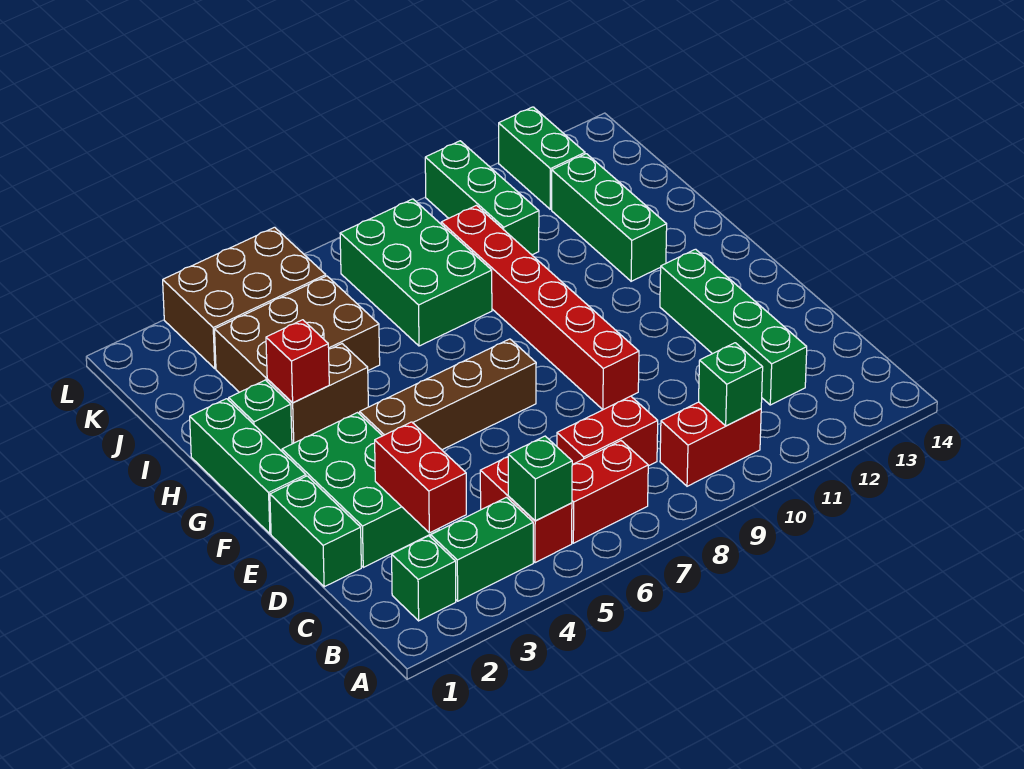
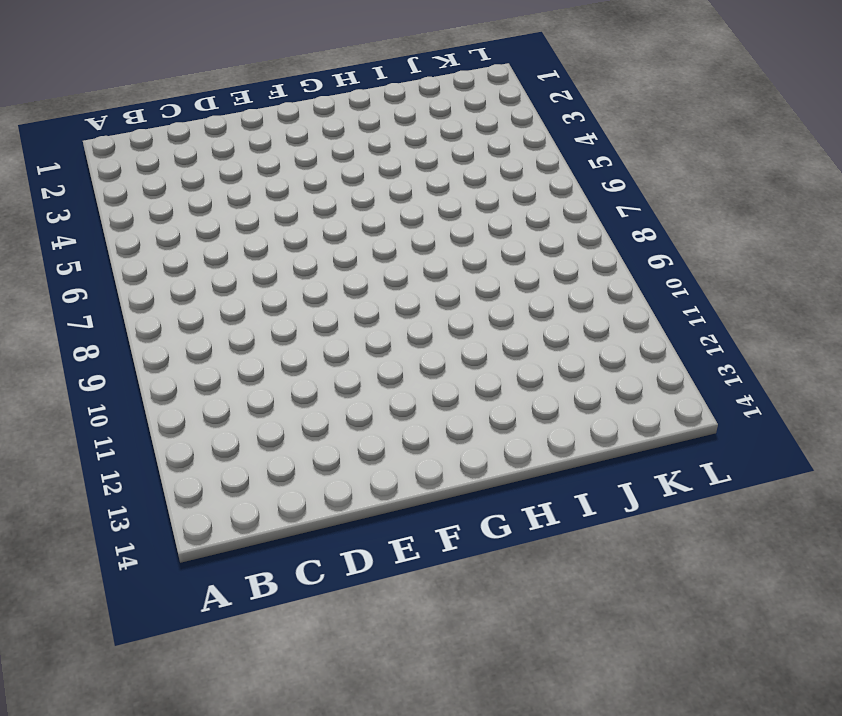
none -> green brick B2 level 1
none -> green brick B3:B4 level 1
none -> red brick B5:C5 level 1

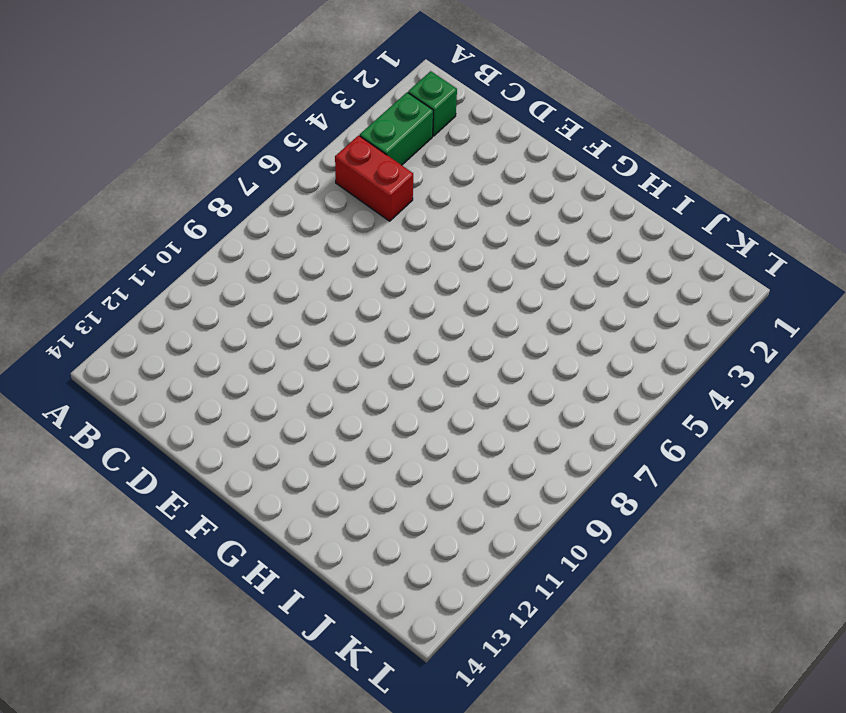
none -> red brick B6:B7 level 1
none -> red brick B9:B10 level 1
none -> red brick C7:C8 level 1

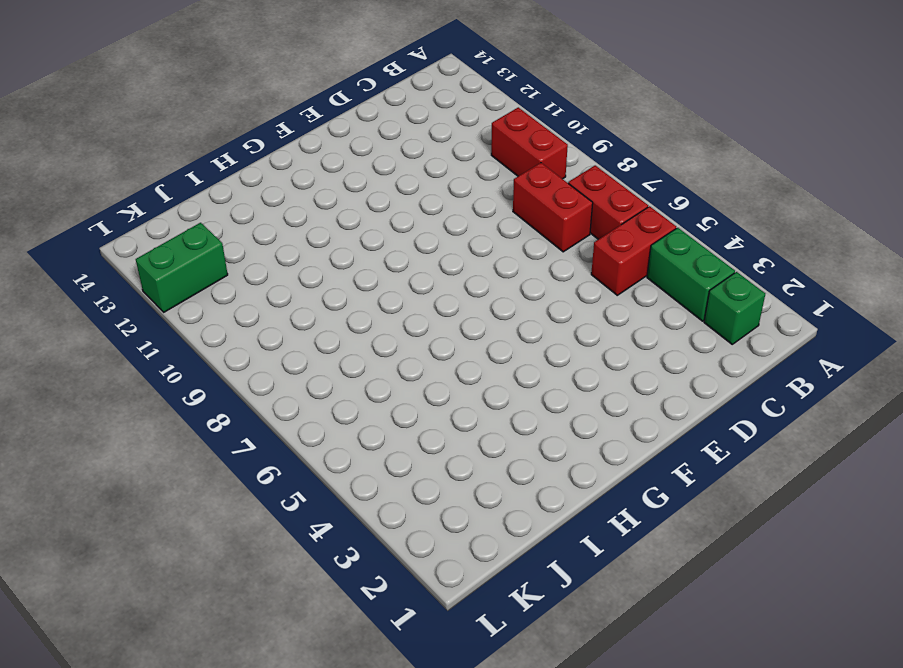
none -> green brick C12:F12 level 1
none -> green brick D1:E1 level 1
none -> green brick D2:F3 level 1

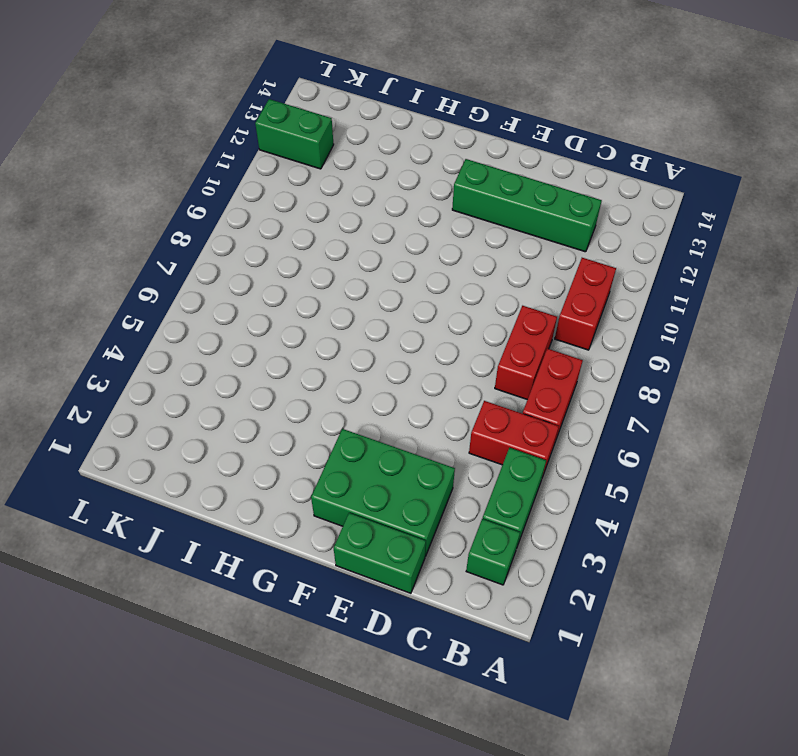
none -> red brick E9:J9 level 1
none -> green brick F1:H1 level 1
none -> brown brick F4:F7 level 1

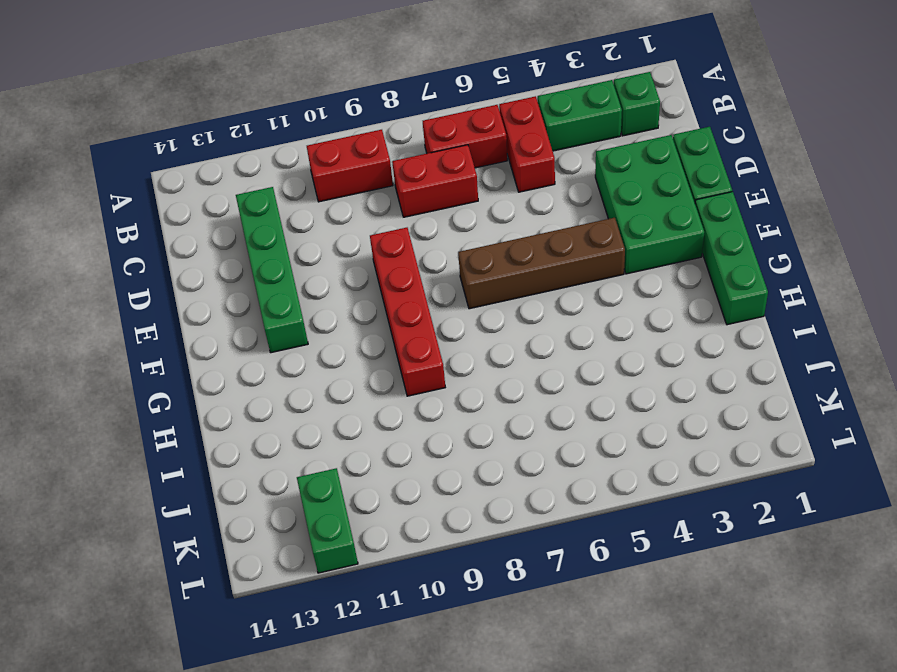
red brick E9:H9 level 1 -> red brick E9:J9 level 1
none -> green brick H2 level 1
none -> brown brick H3:H4 level 1
none -> green brick H12:J12 level 1

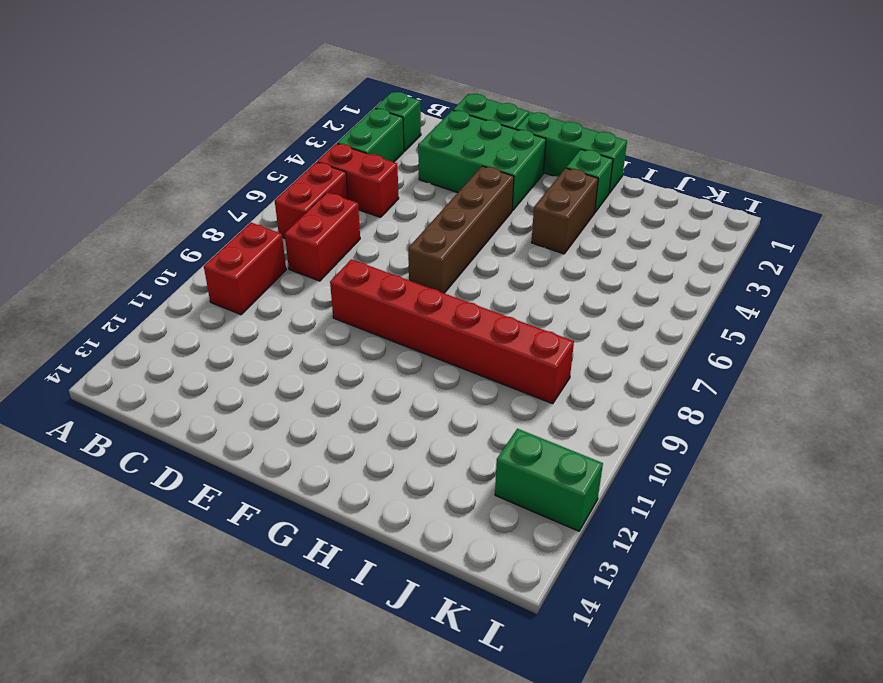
none -> green brick C12:F12 level 1
none -> green brick H12:J12 level 1
none -> brown brick I3:J5 level 1

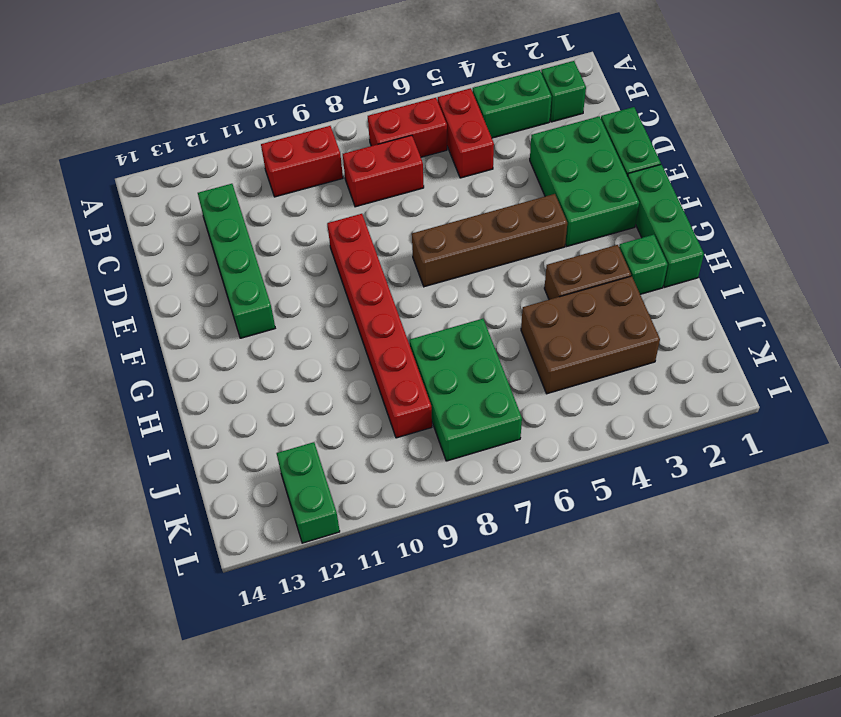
none -> green brick H12:J12 level 1
none -> green brick J10:L10 level 1
none -> brown brick K3:L5 level 1

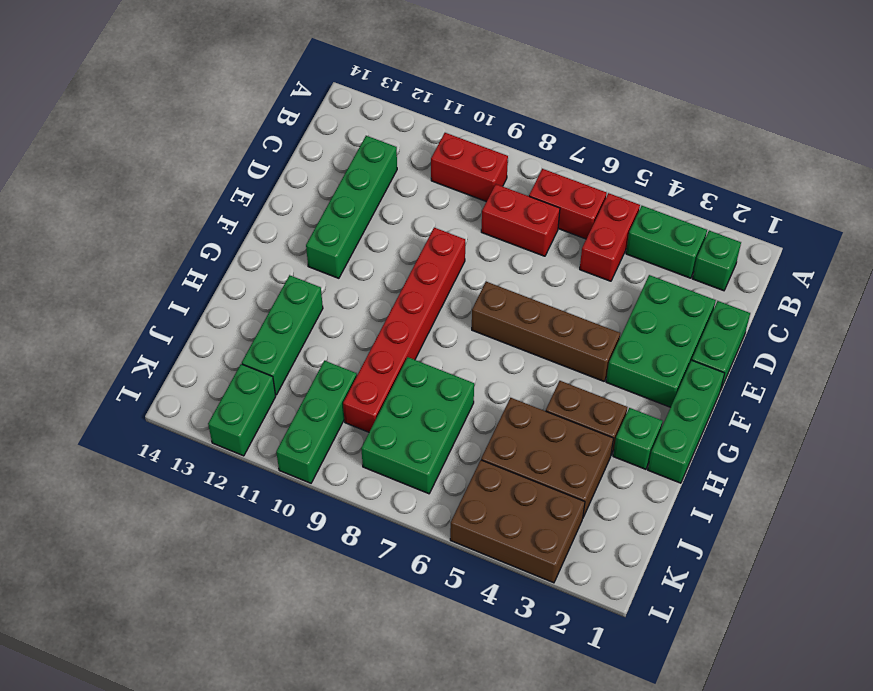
none -> green brick B5 level 2
none -> green brick B10 level 2
none -> red brick C3:D3 level 2

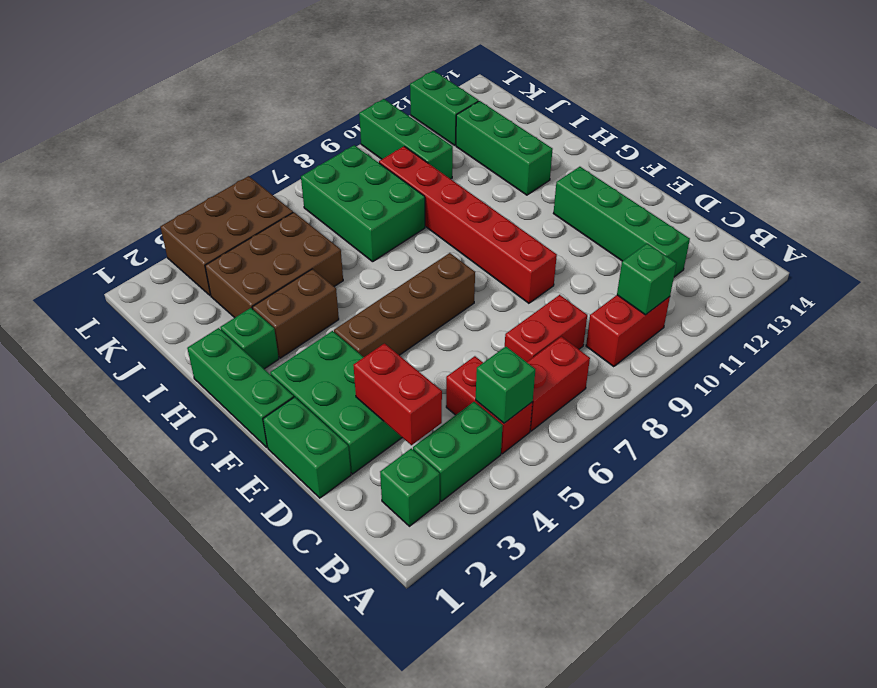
none -> red brick H3 level 2

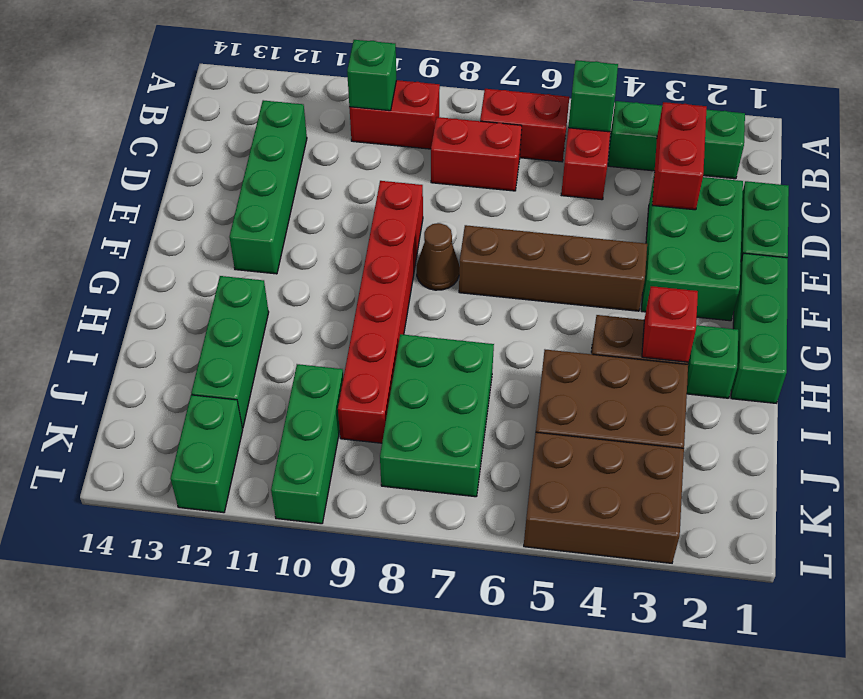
brown cone F8 level 1 -> none

